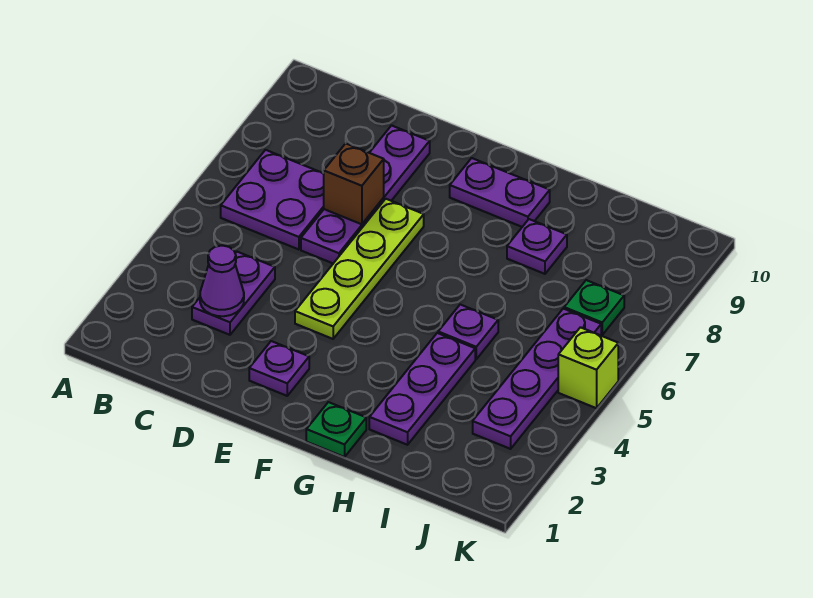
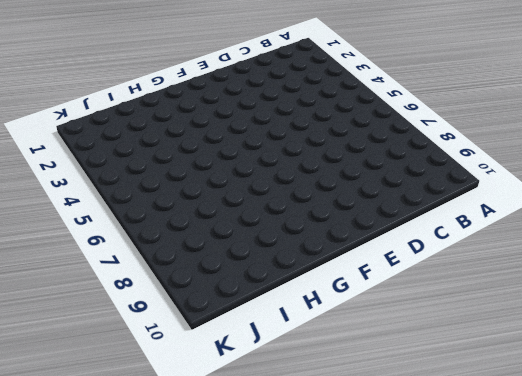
none -> purple plate B6:C7 level 1
none -> purple plate C3:C4 level 1
none -> purple plate D6:D9 level 1

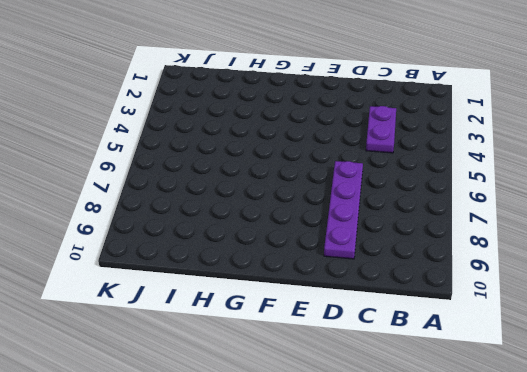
none -> purple plate B6:C7 level 1
none -> purple plate E2 level 1
none -> lime plate E4:E7 level 1

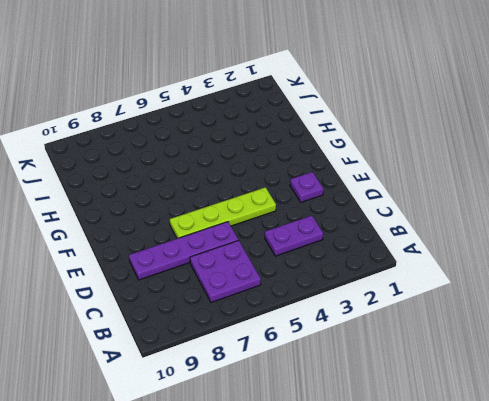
none -> purple plate F9:G9 level 1
none -> green plate G1 level 1
none -> purple plate H2:H4 level 1

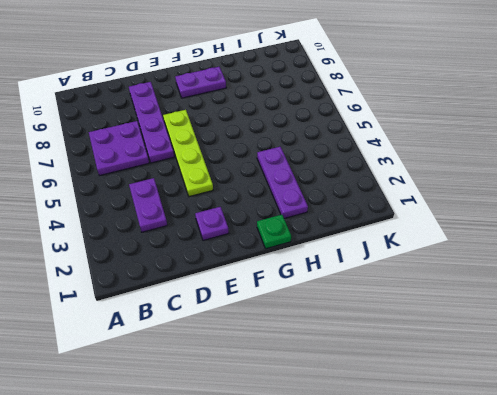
none -> purple plate H5 level 1
none -> purple plate H8 level 1
none -> purple plate J3:J6 level 1

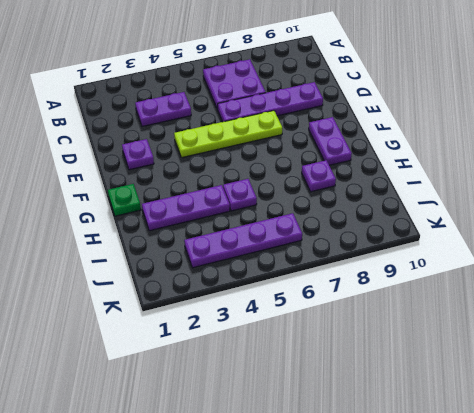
none -> green plate J7 level 1
none -> lime brick K5 level 1
none -> purple cone C3 level 2

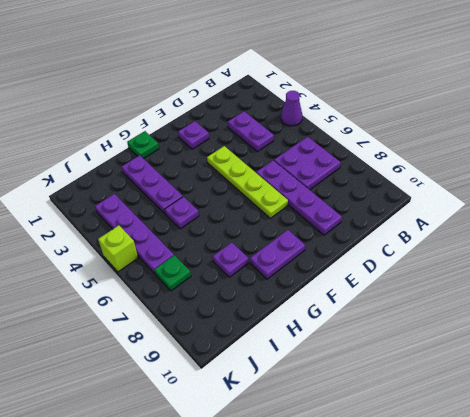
purple cone A4 level 1 -> purple cone C3 level 2
none -> brown brick D7 level 2

